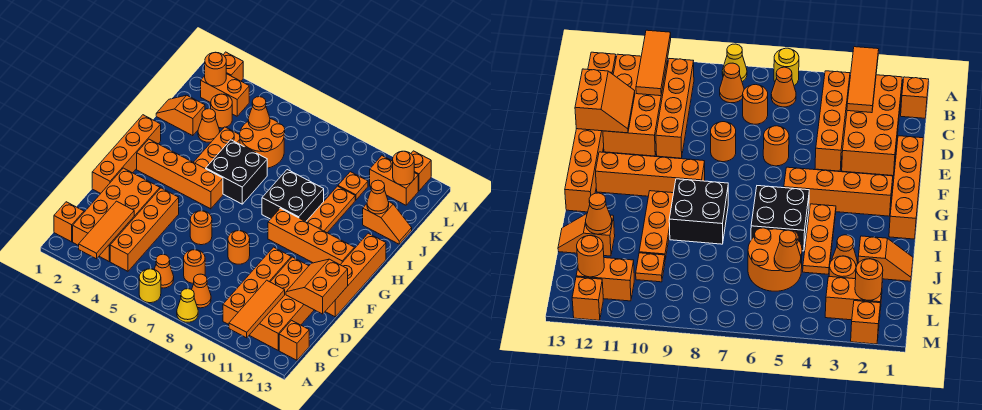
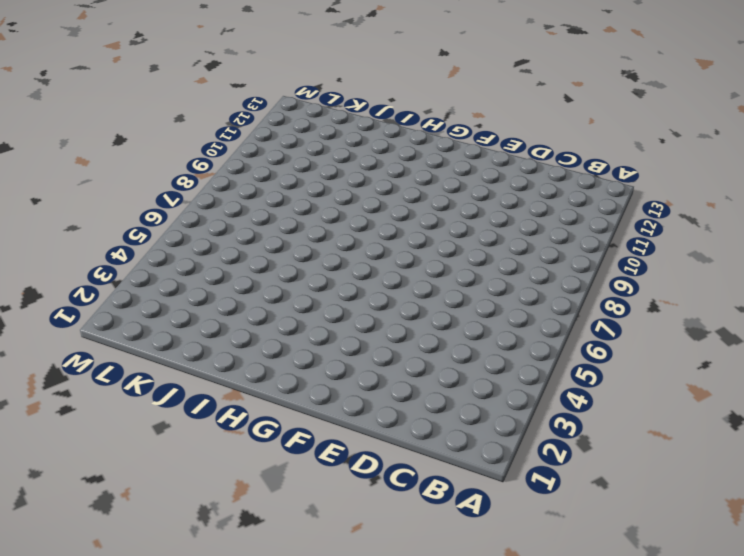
none -> yellow round brick A6 level 1
none -> yellow cone A8 level 1
none -> orange brick B1 level 1
none -> orange brick B2:E3 level 1

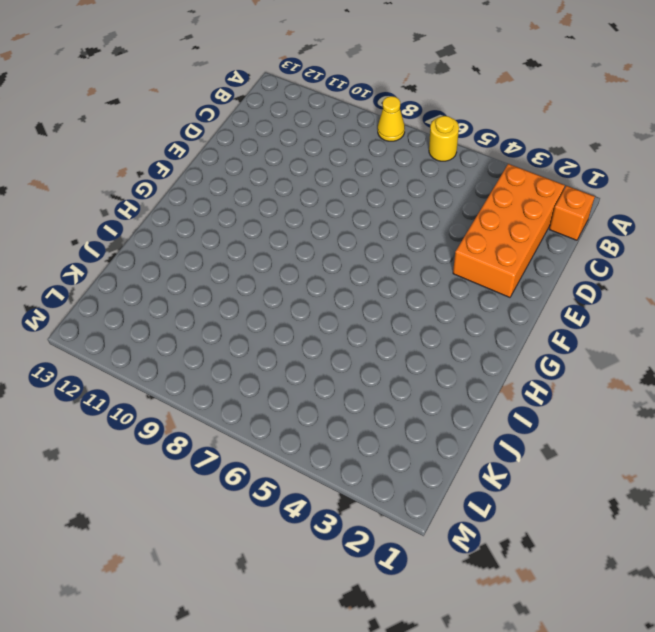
none -> orange brick B4:E4 level 1
none -> orange cone B6 level 1
none -> orange cone B8 level 1
none -> orange brick B10:E10 level 1

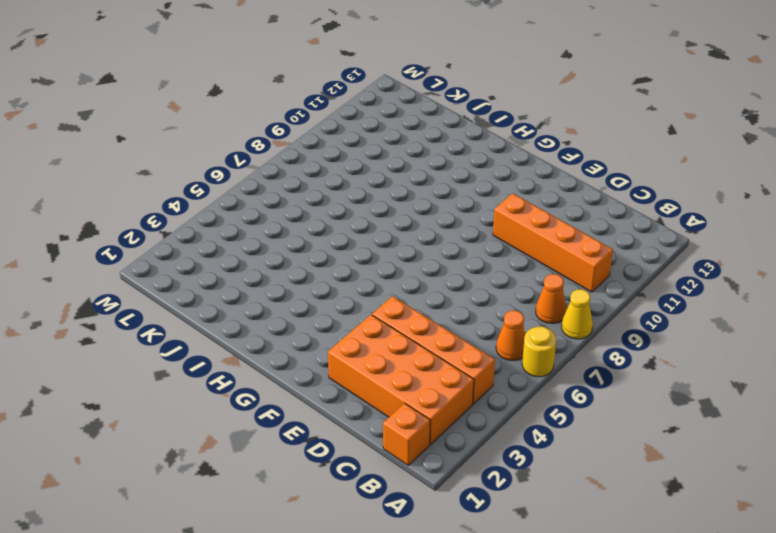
none -> orange brick B11:E12 level 1
none -> orange brick B13 level 1
none -> orange round brick C7 level 1
none -> orange brick E1:H1 level 1

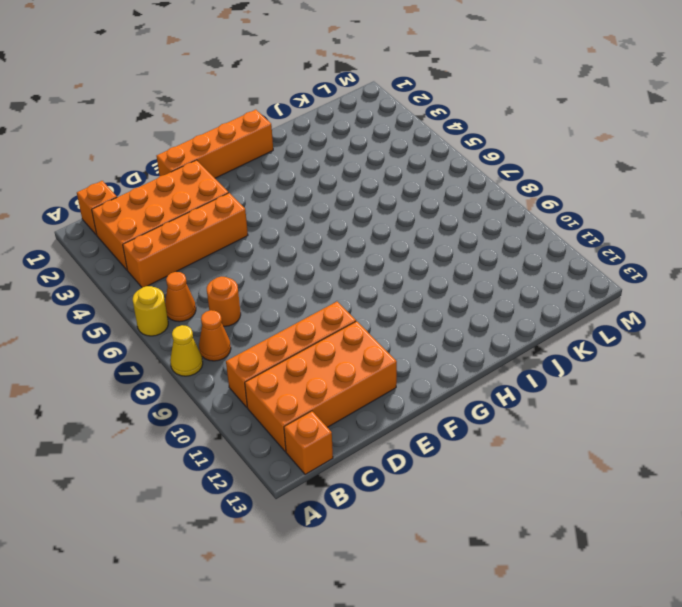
none -> orange round brick E6 level 1
none -> orange round brick E8 level 1
none -> orange brick E13:H13 level 1
none -> orange brick G2:G5 level 1

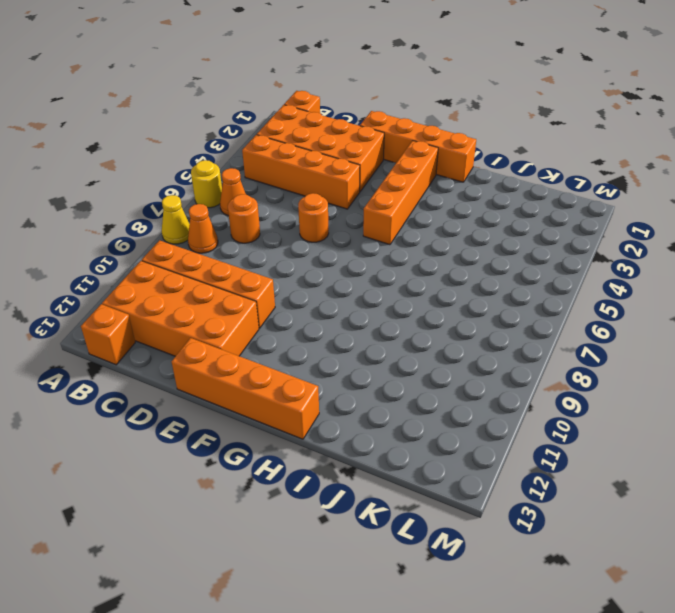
none -> orange round brick E8 level 1
none -> orange brick G9:G12 level 1
none -> orange plate H4:J4 level 1
none -> black brick H5:I6 level 1

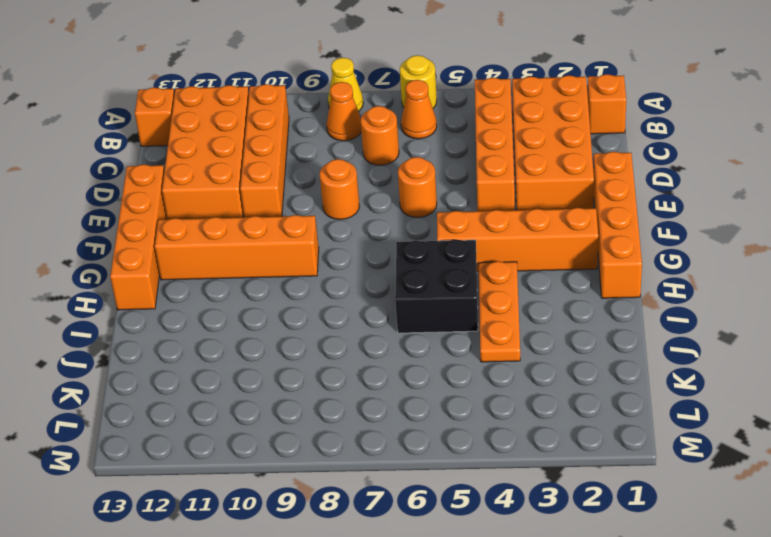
none -> black brick H8:I9 level 1
none -> orange plate H10:J10 level 1
none -> orange slope J1:J2 level 1 top 2
none -> orange cone J3 level 1

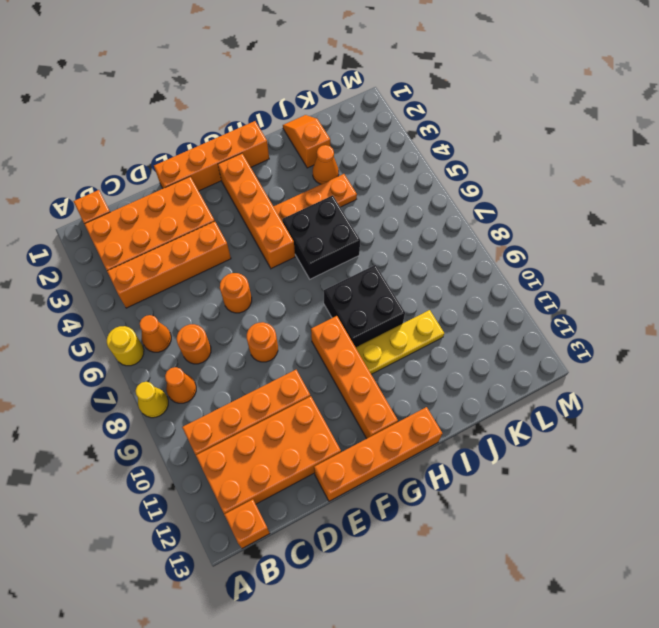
yellow plate H10:J10 level 1 -> orange plate H10:J10 level 1
none -> orange round brick J5:K6 level 1
none -> orange slope J12:J13 level 1 top 12
none -> orange round brick K3 level 1
none -> orange plate K10 level 1

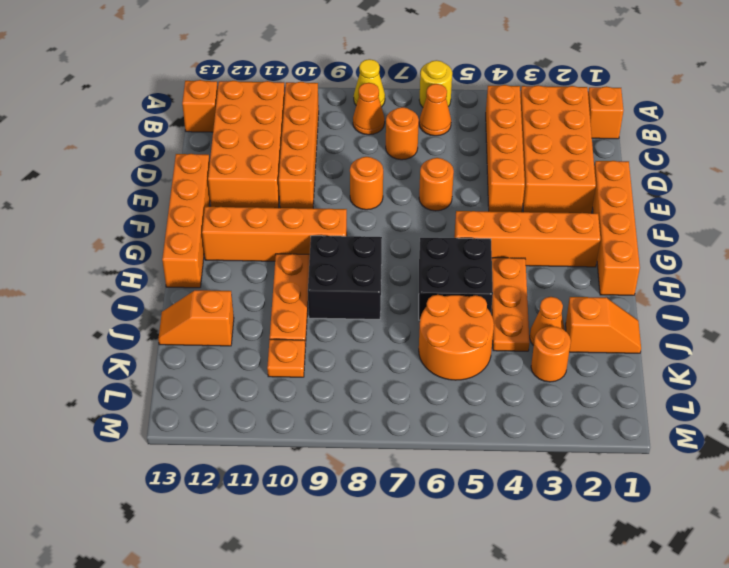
none -> orange brick L2:L3 level 1
none -> orange brick L11:L12 level 1
none -> orange brick M2 level 1
none -> orange brick M12 level 1

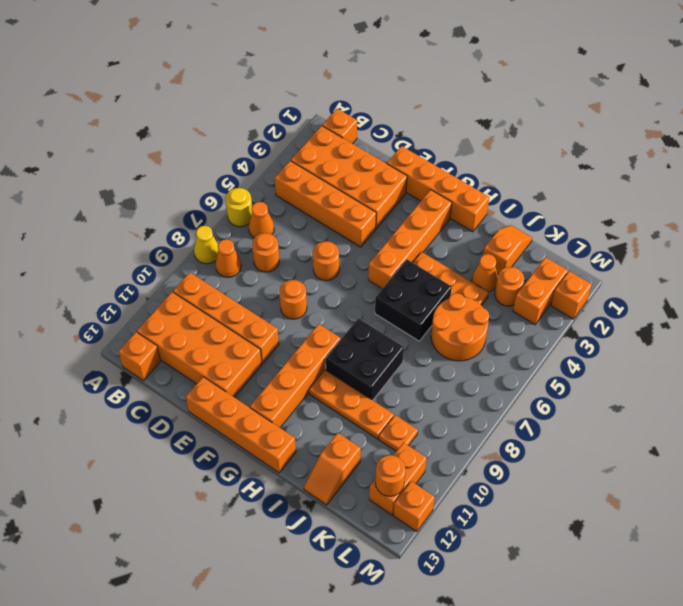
none -> orange tile A3:C3 level 2
none -> orange tile A11:C11 level 2
none -> orange slope D12:E13 level 2 top 13
none -> orange cone J12 level 2

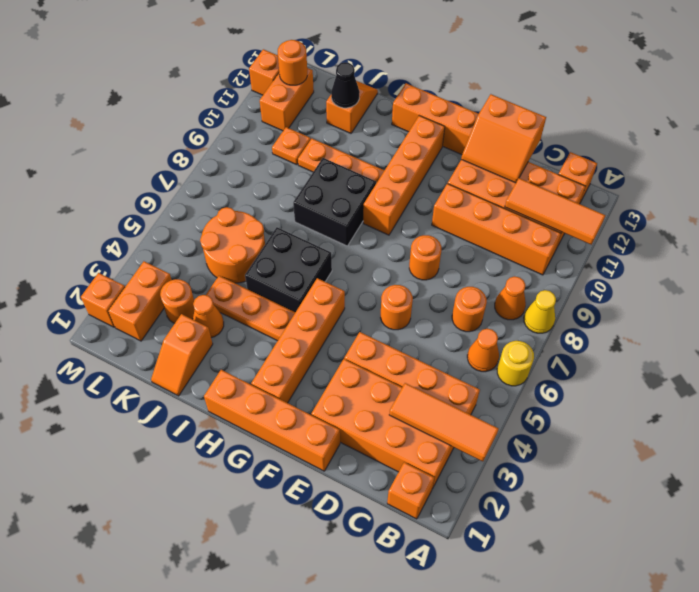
black cone J12 level 2 -> orange cone J12 level 2
none -> orange cone K5 level 2
none -> orange round brick L2 level 2

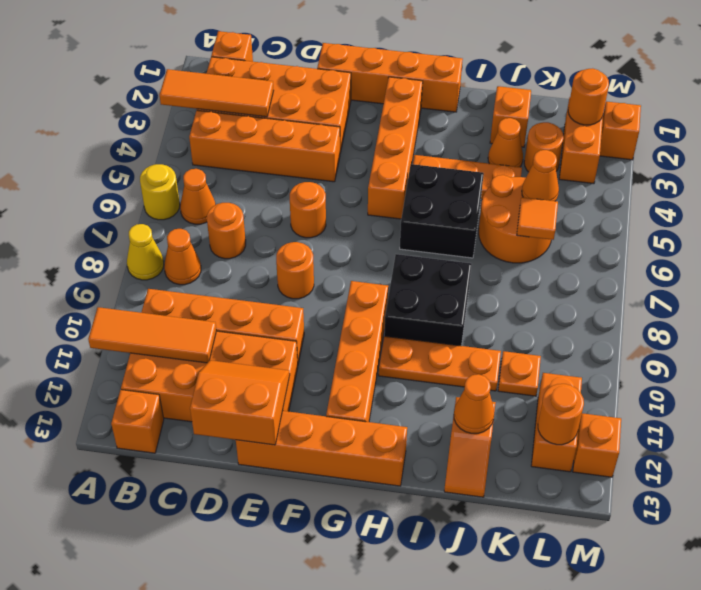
orange tile K6 level 2 -> none

